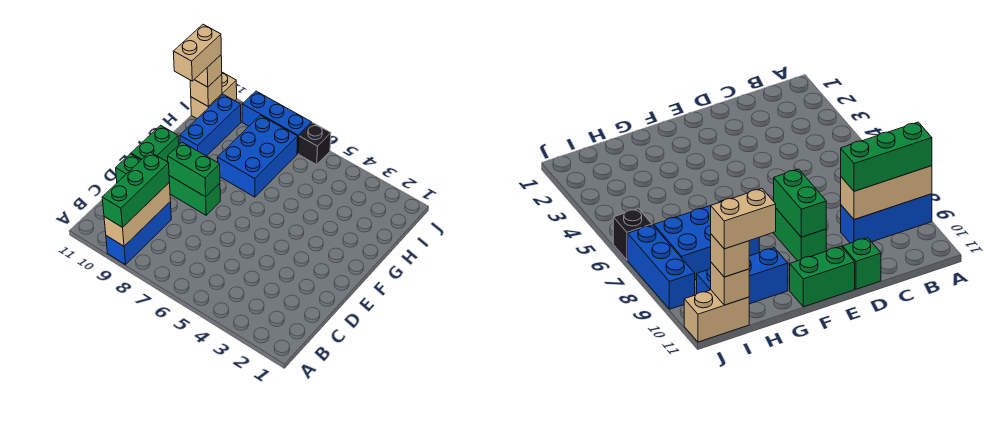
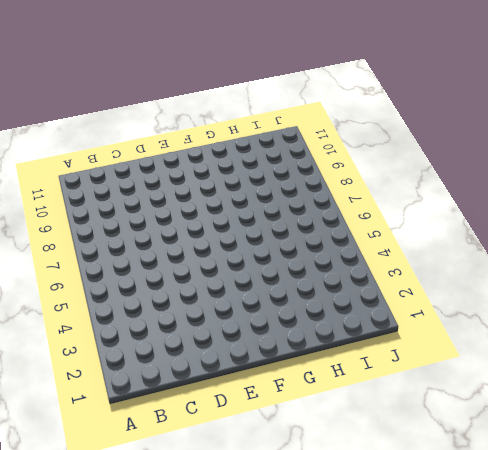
none -> blue brick A9:C9 level 1
none -> green brick D11 level 1
none -> green brick E8:E9 level 1

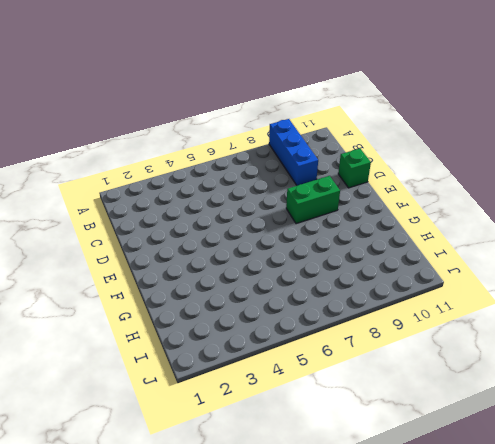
none -> green brick E11:F11 level 1
none -> blue brick G7:I8 level 1
none -> blue brick G10:I10 level 1

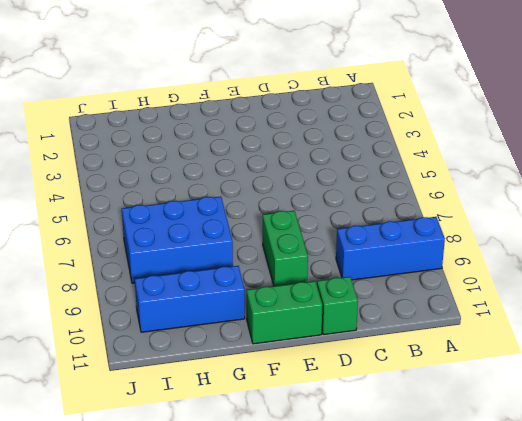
none -> tan brick I11:J11 level 1
none -> black brick J6 level 1
none -> blue brick J7:J9 level 1

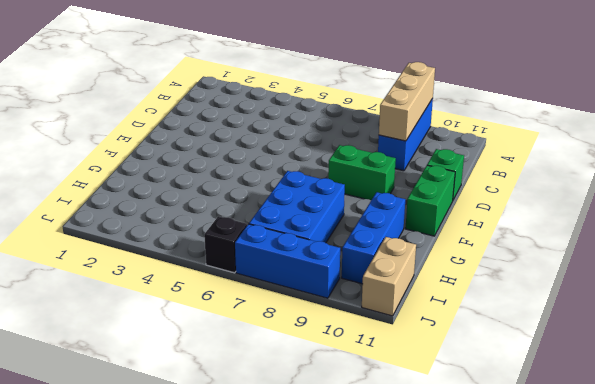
none -> green brick E8:E9 level 2
none -> tan brick I11 level 2
none -> green brick A9:C9 level 3

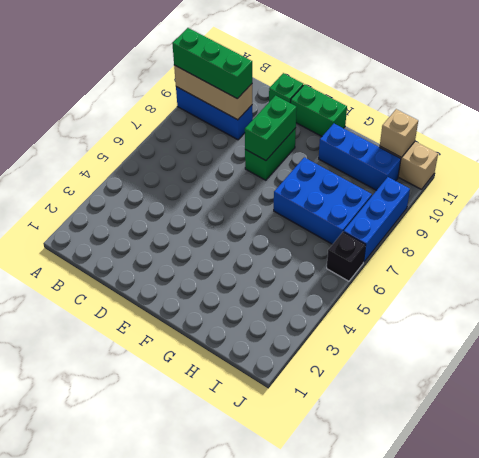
none -> tan brick I11 level 3
none -> tan brick H11:I11 level 4

